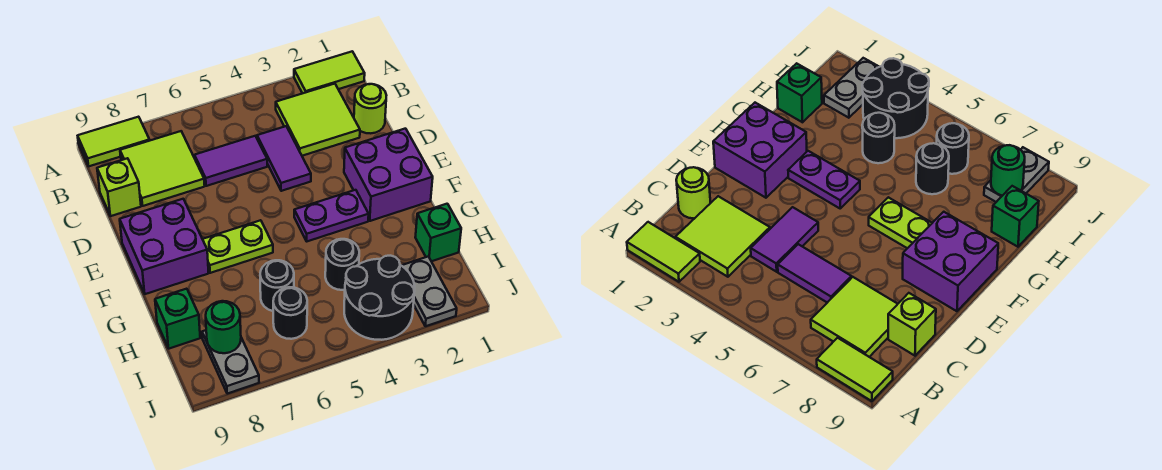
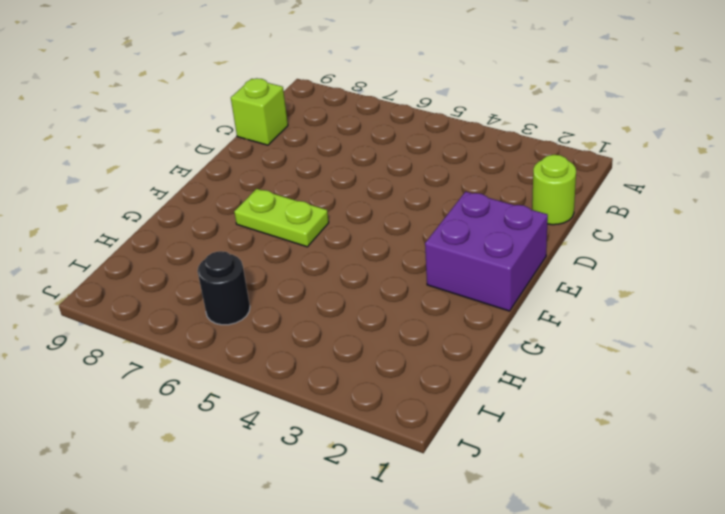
none -> lime tile A1:A2 level 1
none -> lime tile A8:A9 level 1
none -> lime tile B2:C3 level 1

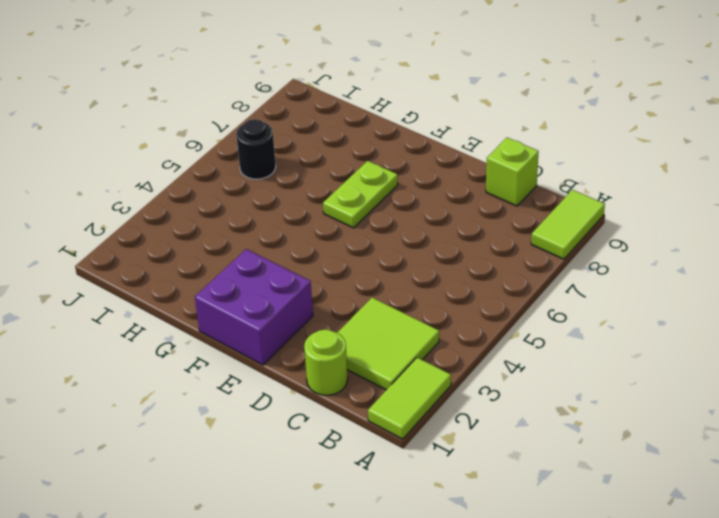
none -> lime tile B7:C8 level 1
none -> purple tile C4:D4 level 1
none -> purple tile C5:C6 level 1

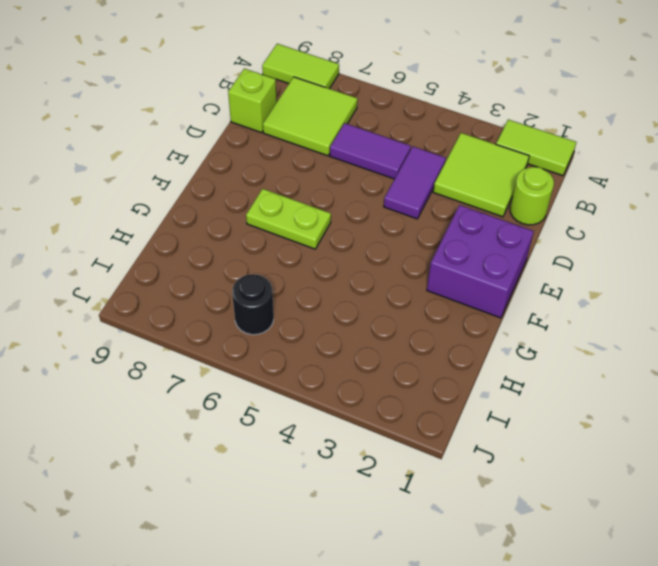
none -> purple brick E8:F9 level 1
none -> purple plate F3:F4 level 1
none -> green brick H1 level 1

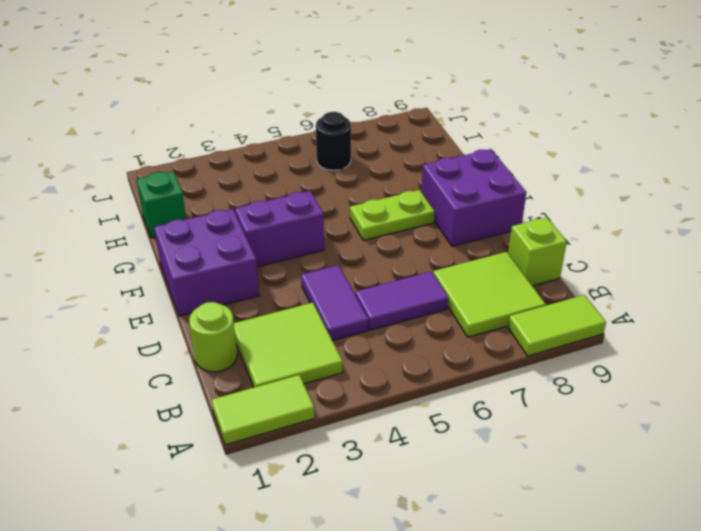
purple brick F3:F4 level 1 -> purple plate F3:F4 level 1
none -> black round brick H4 level 1
none -> black round brick H6 level 1
none -> green brick H9 level 1

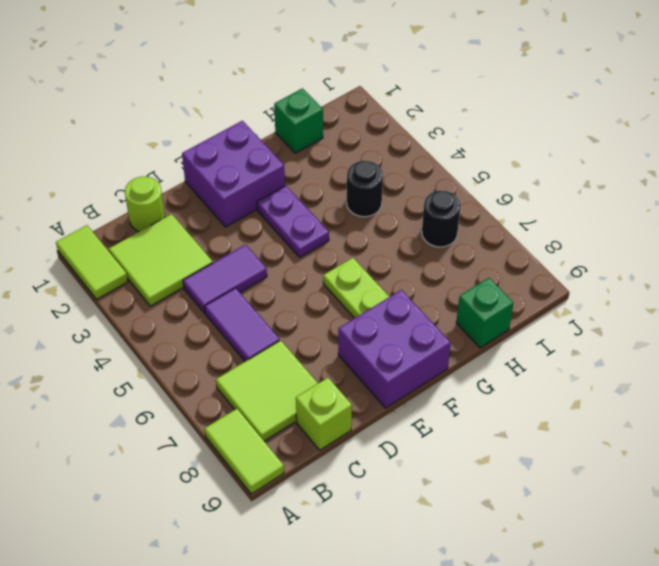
none -> black round brick H6 level 1
none -> grey plate I2:J2 level 1
none -> black round brick I3:J4 level 1

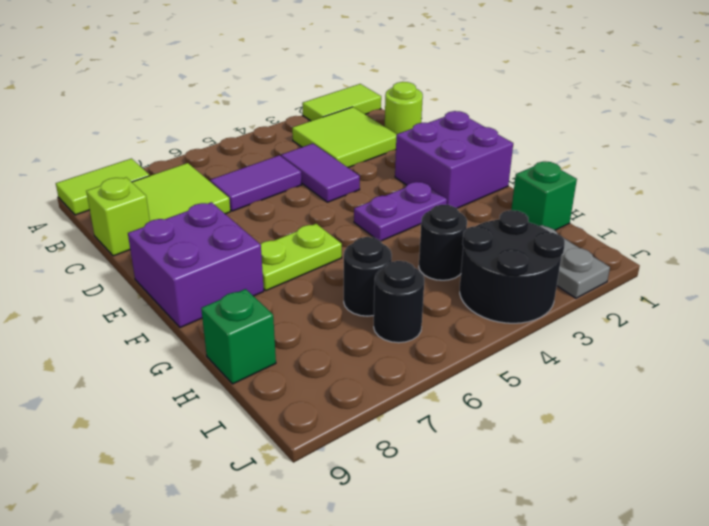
none -> grey plate I8:J8 level 1
none -> green round brick I8 level 2

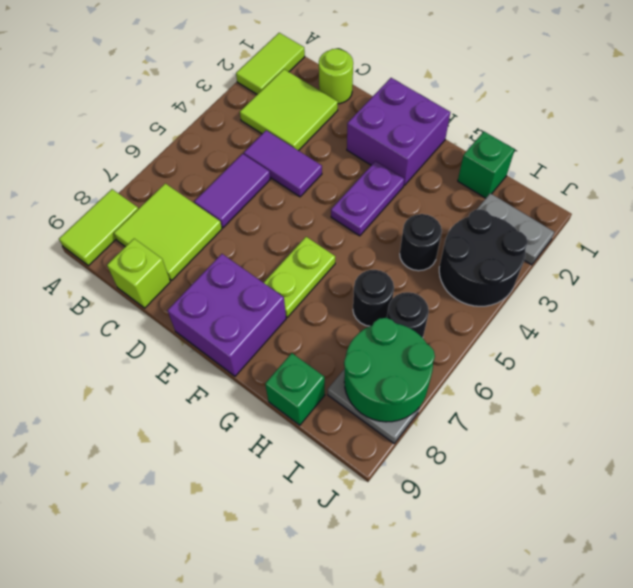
green round brick I7:J8 level 2 -> green round brick I8 level 2

